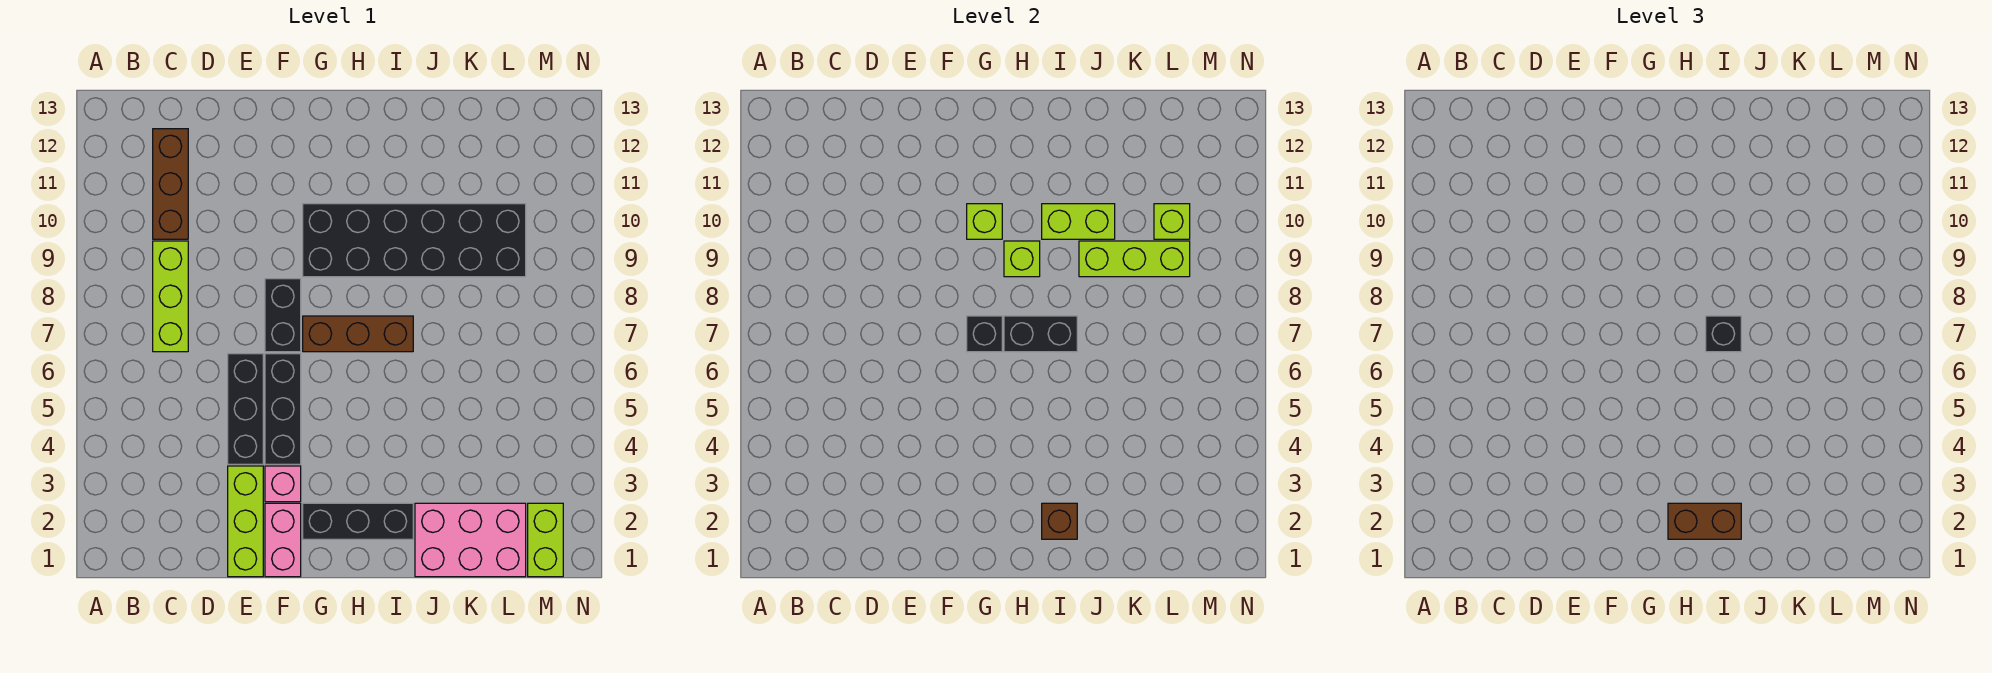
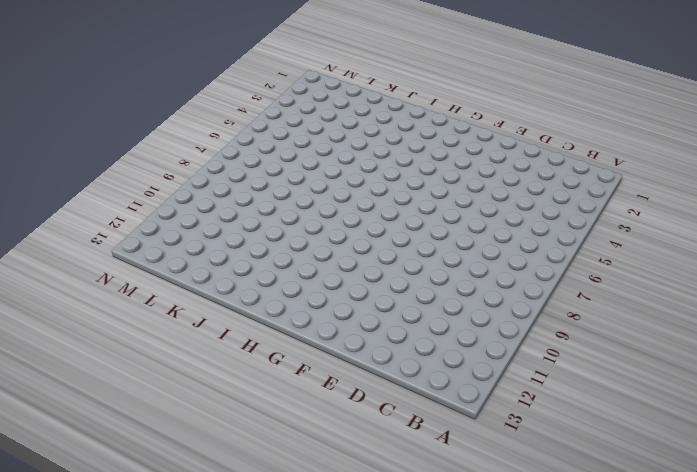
none -> lime brick C7:C9 level 1
none -> brown brick C10:C12 level 1
none -> lime brick E1:E3 level 1

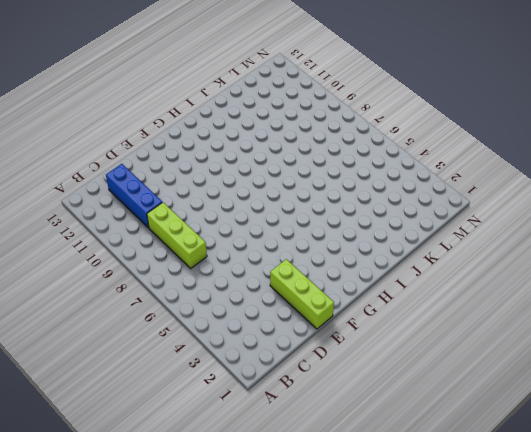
blue brick C10:C12 level 1 -> brown brick C10:C12 level 1
none -> black brick E4:E6 level 1
none -> pink brick F1:F2 level 1
none -> pink brick F3 level 1

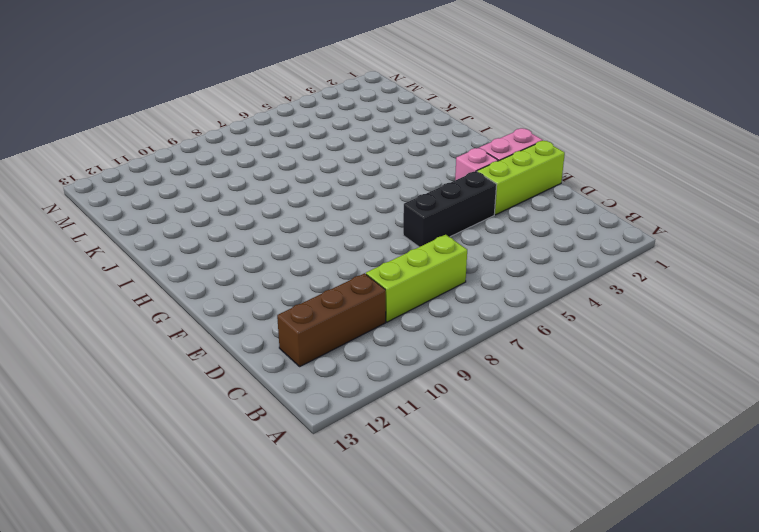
none -> black brick F4:F6 level 1
none -> black brick F7:F8 level 1
none -> black brick G2:I2 level 1

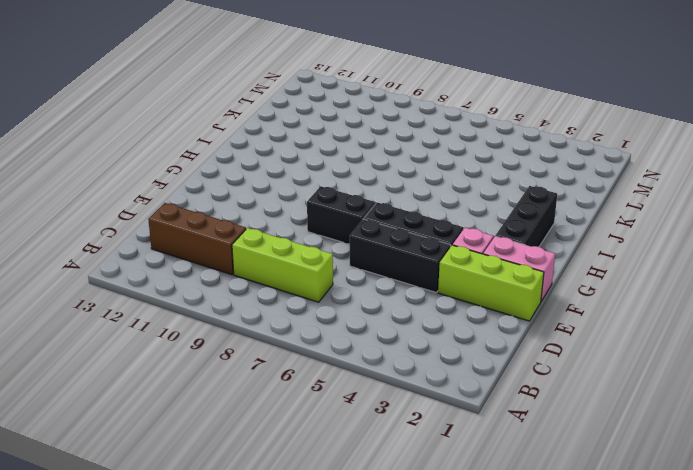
none -> brown brick G7:I7 level 1
none -> black brick G9:L10 level 1
none -> pink brick J1:L2 level 1

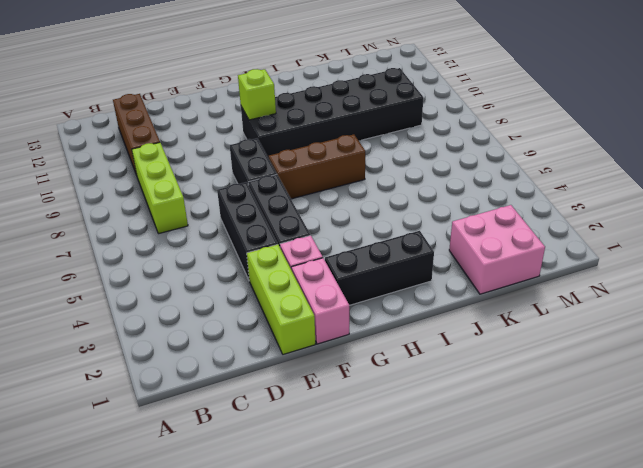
pink brick K1:L2 level 1 -> pink brick J1:L2 level 1
none -> lime brick M1:M2 level 1
none -> black brick G7 level 2
none -> black brick H7:I7 level 2

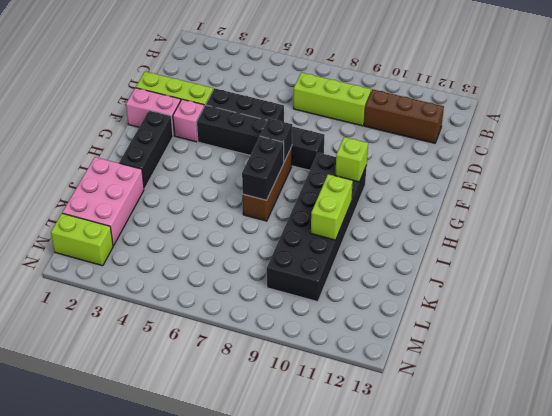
none -> lime brick H9 level 2
none -> brown brick I2 level 2
none -> lime brick J9:L9 level 2

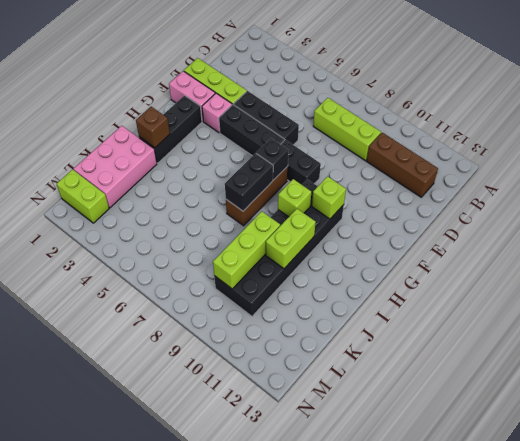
none -> lime brick L10 level 2
none -> brown brick H2:I2 level 3
none -> black brick I7 level 3

